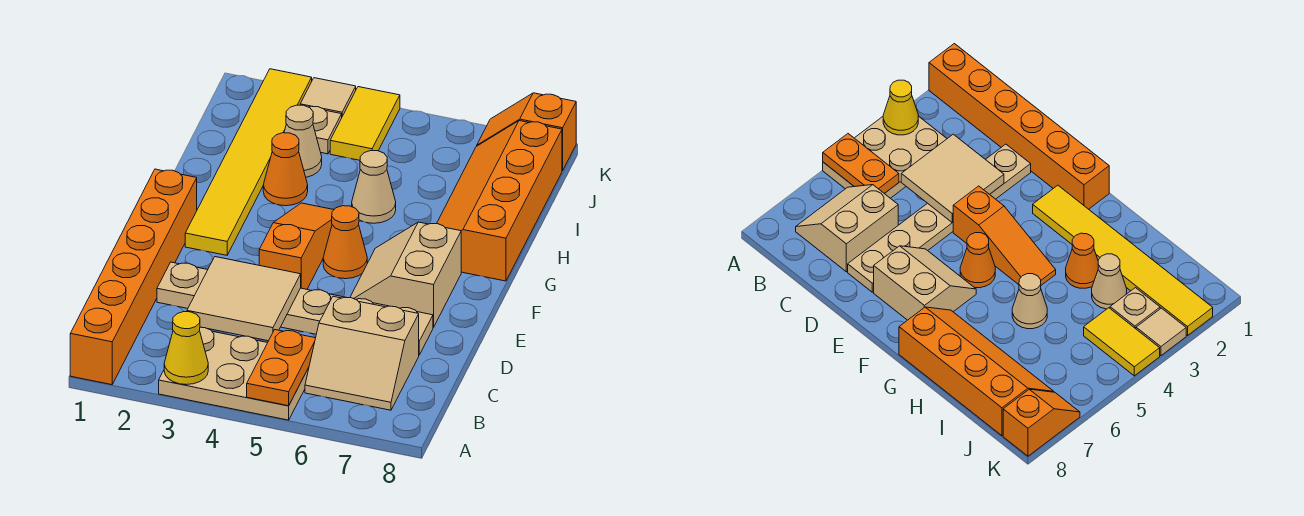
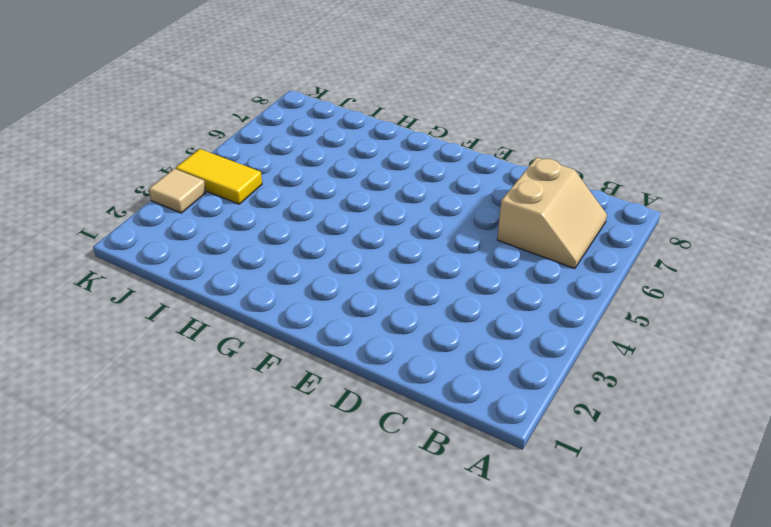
none -> orange brick A1:F1 level 1
none -> tan plate A3:B5 level 1
none -> tan plate D2:D7 level 1

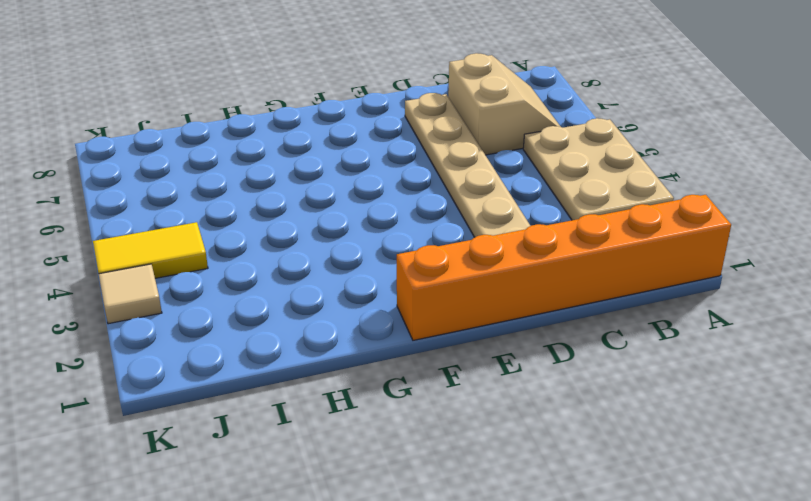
none -> orange slope E4:G4 level 1 top E
none -> tan slope E6:F7 level 1 top 7
none -> yellow tile F2:K2 level 1

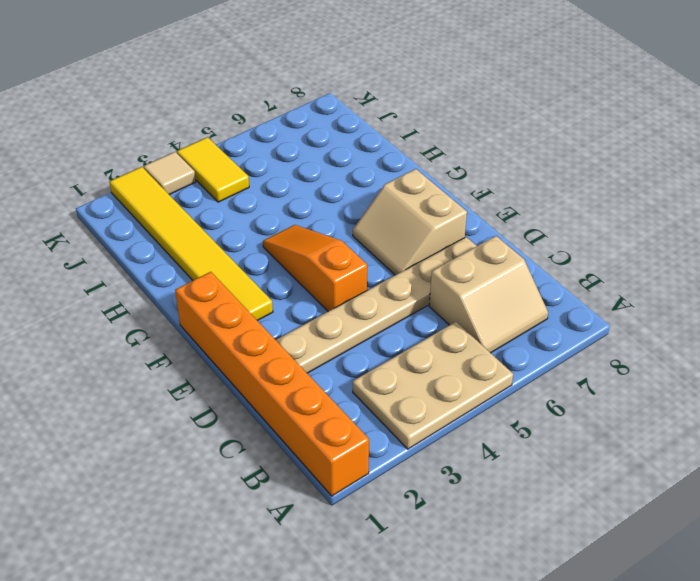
none -> orange cone F5 level 1
none -> orange slope G7:J8 level 1 top 8
none -> orange cone H3 level 1

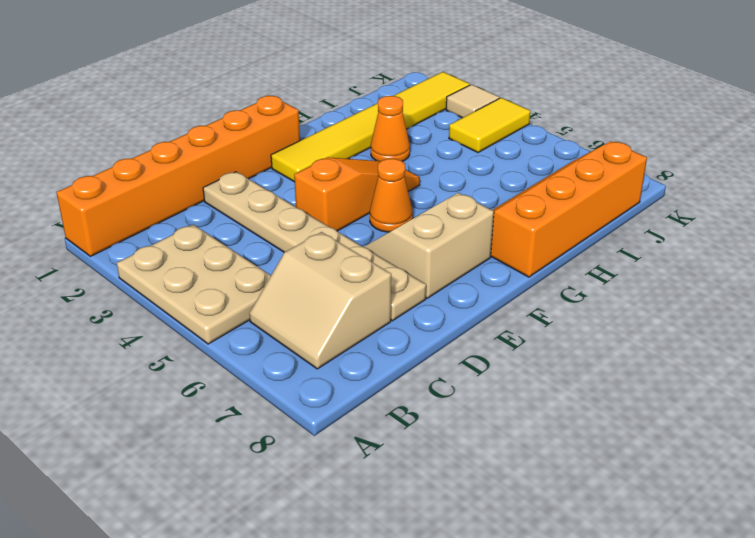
none -> tan cone H5 level 1
none -> tan cone I3 level 1
none -> tan plate J3 level 1

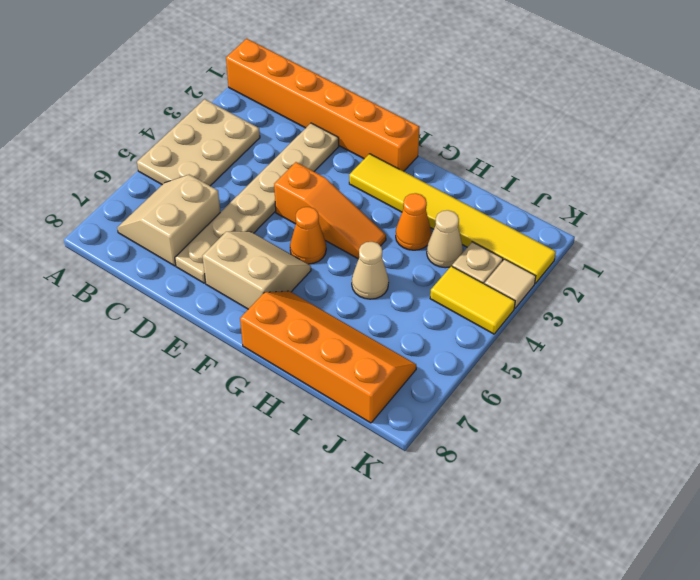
none -> orange slope K7:K8 level 1 top 8
none -> yellow cone A3 level 2
none -> orange plate A5:B5 level 2

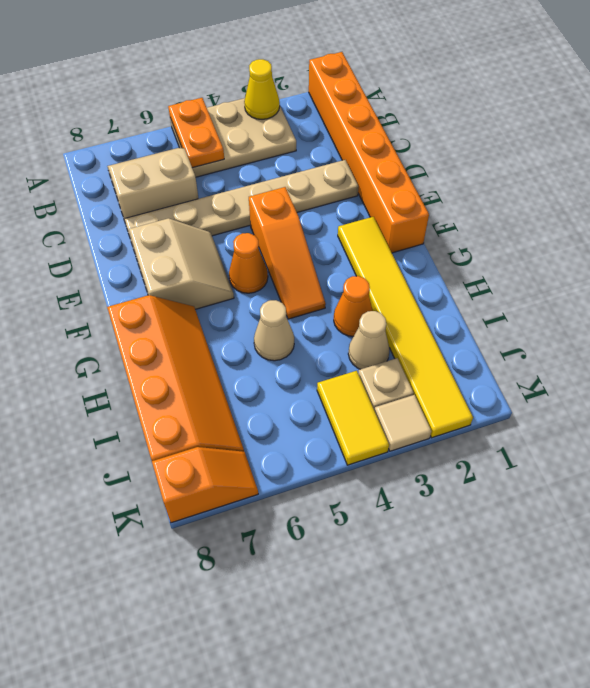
none -> tan tile C3:D4 level 2

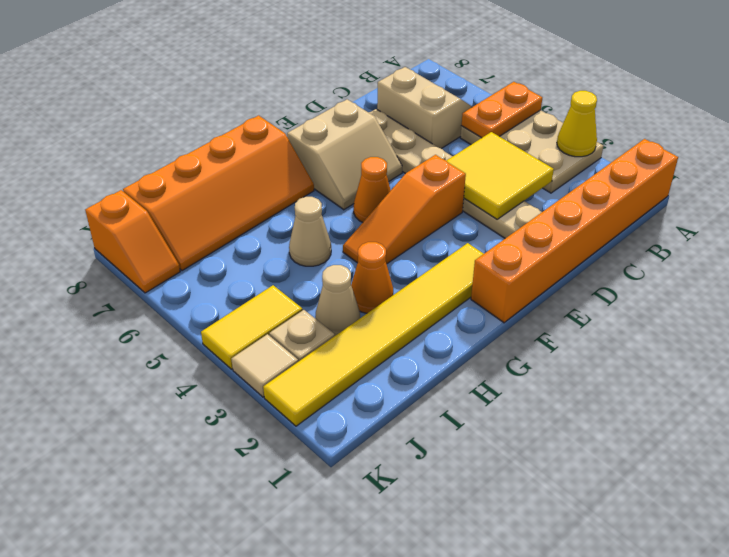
yellow tile C3:D4 level 2 -> tan tile C3:D4 level 2

